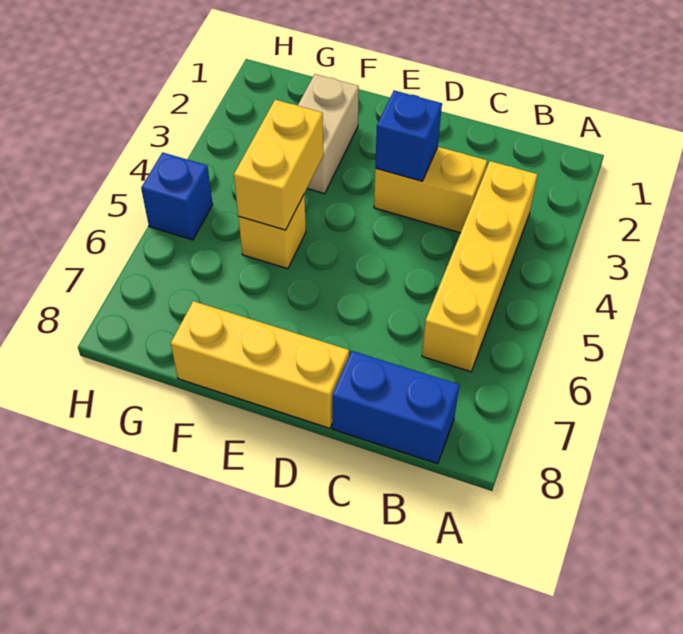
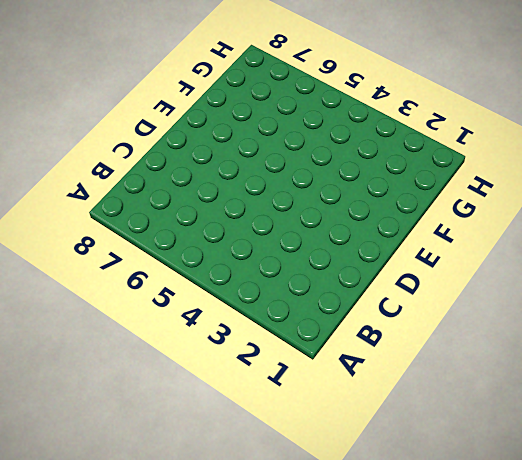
none -> yellow brick B3:B6 level 1
none -> blue brick B8:C8 level 1

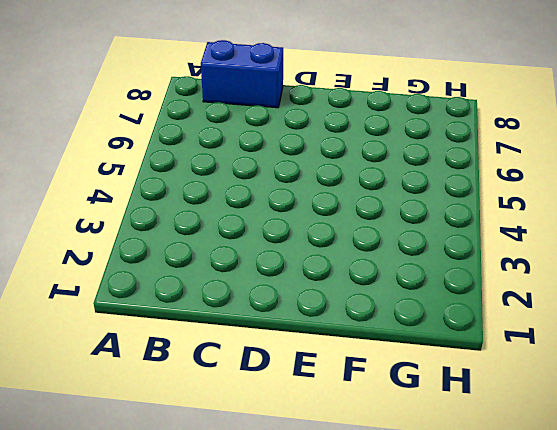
none -> yellow brick B3:B6 level 1
none -> yellow brick C3:D3 level 1

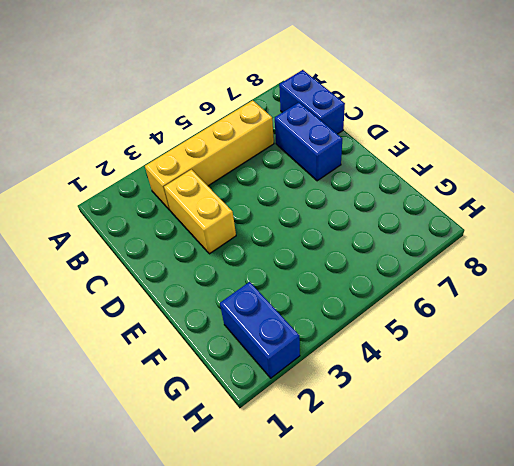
blue brick C7:D7 level 1 -> none
blue brick G2:H2 level 1 -> none
none -> yellow brick D8:F8 level 1
none -> tan brick F2:F3 level 1

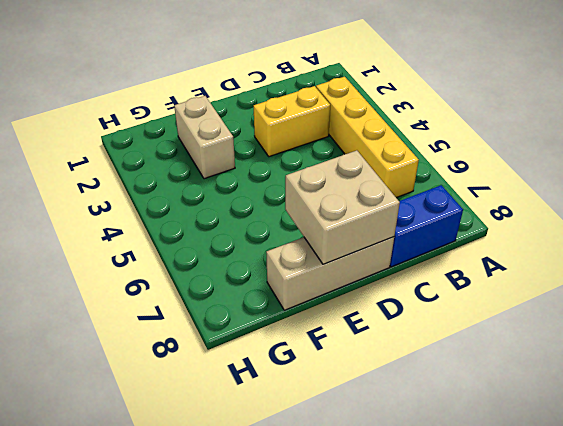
tan brick D7:E8 level 2 -> none
tan brick D8:F8 level 1 -> yellow brick D8:F8 level 1
none -> yellow brick F5 level 1
none -> blue brick H5 level 1

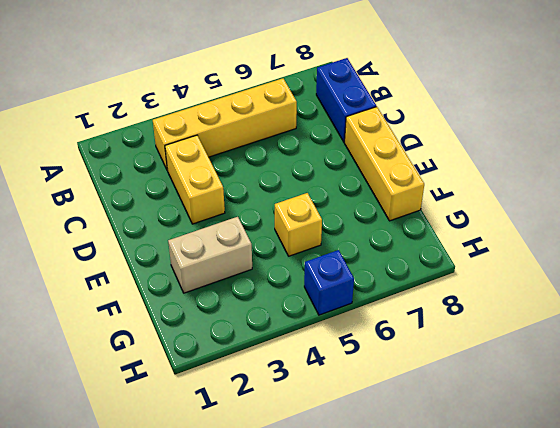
none -> blue brick D3 level 2
none -> yellow brick F4:F5 level 2

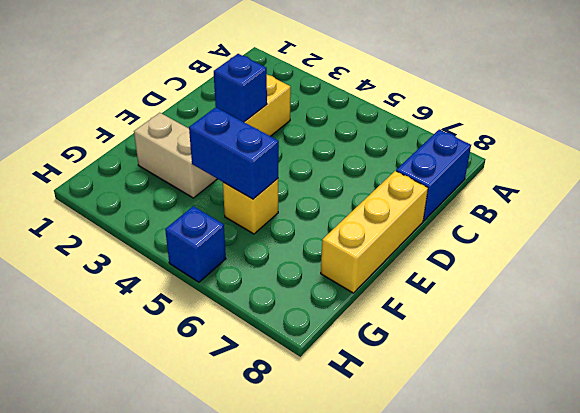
blue brick F4:F5 level 2 -> yellow brick F4:F5 level 2
none -> yellow brick B3:B6 level 1

